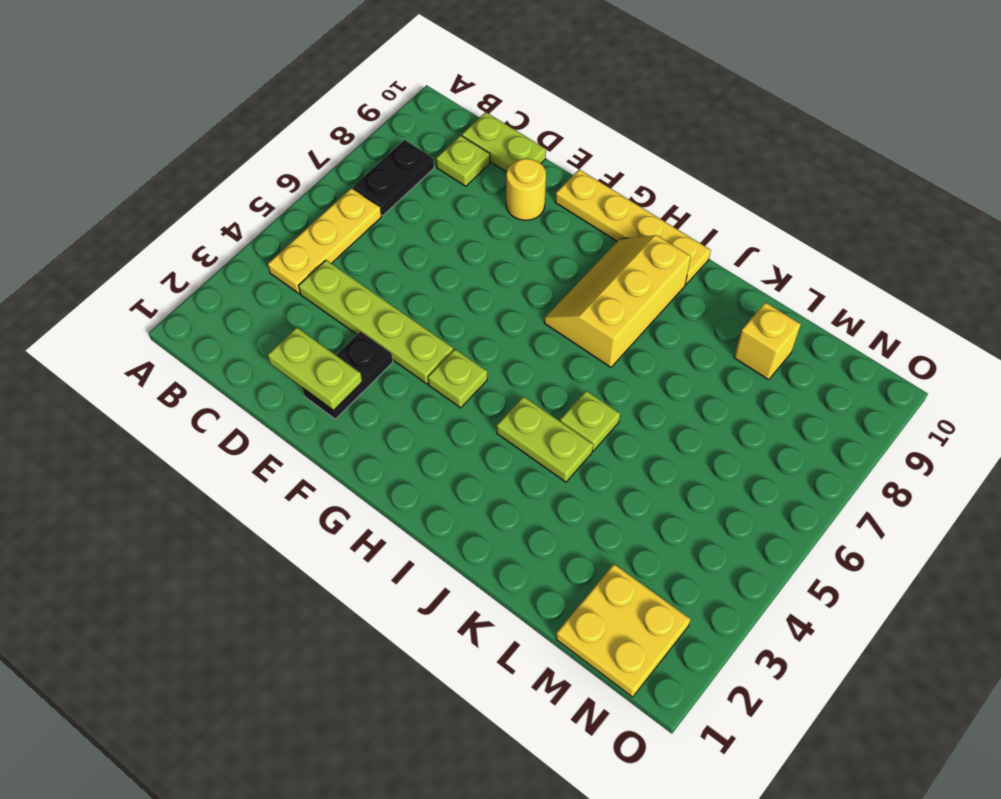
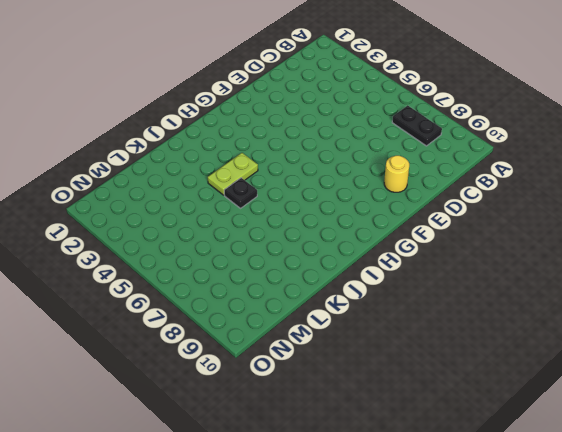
black plate J5 level 1 -> lime plate J5 level 1
none -> yellow plate B4:B6 level 1
none -> lime plate C4:F4 level 1
none -> lime plate C9 level 1

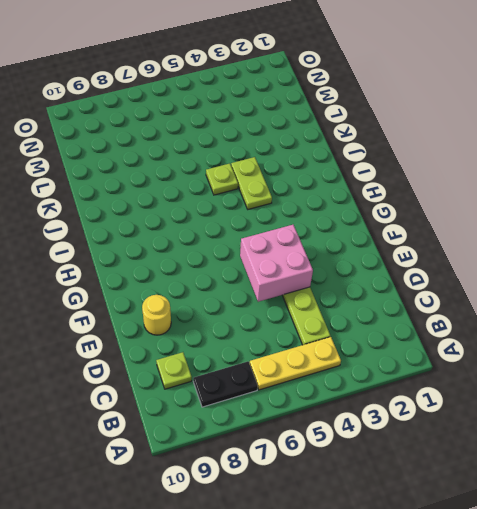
pink brick E4:F5 level 2 -> none
none -> lime plate C10:D10 level 1
none -> black plate E2:E3 level 1
none -> yellow plate F10:I10 level 1

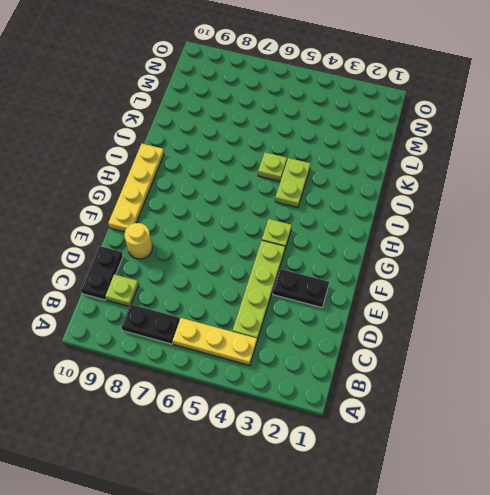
black plate C10:D10 level 1 -> lime plate C10:D10 level 1
none -> yellow slope H7:I9 level 1 top I
none -> yellow brick L9 level 1
none -> yellow plate M1:N2 level 1

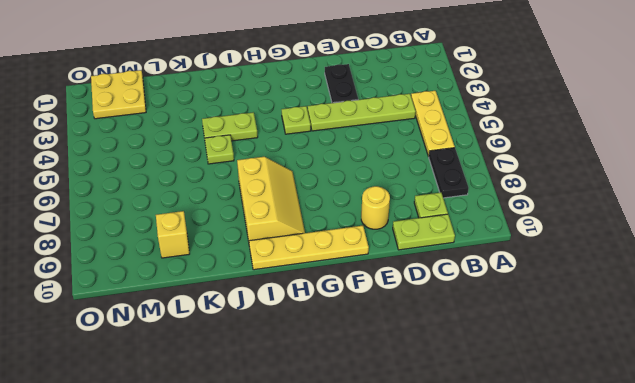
none -> lime plate D2:E2 level 2

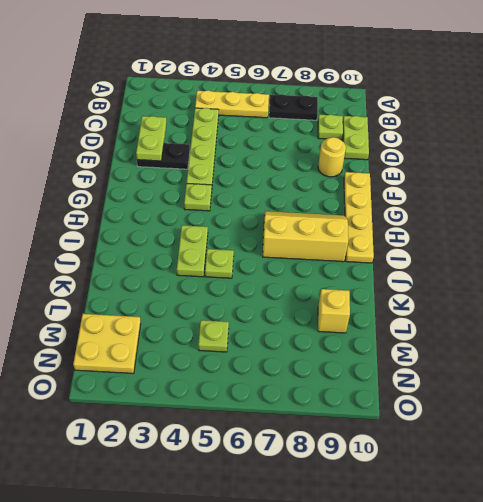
lime plate M5 level 1 -> none

